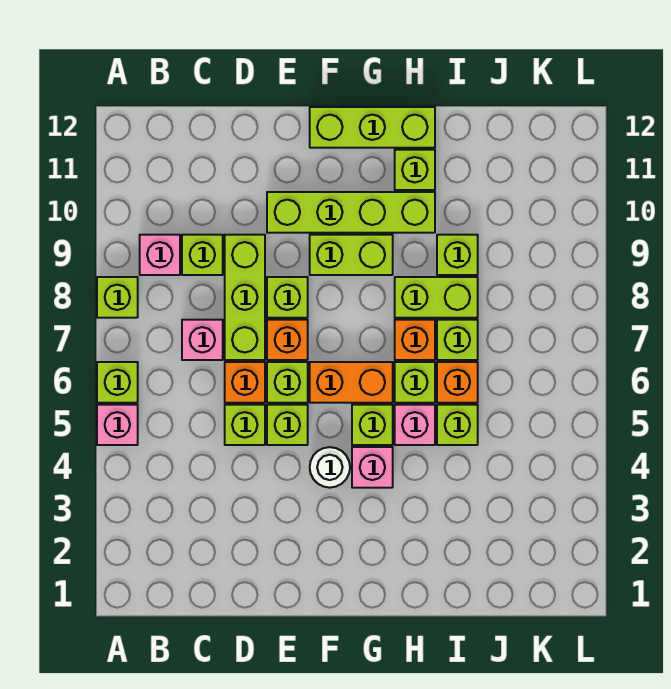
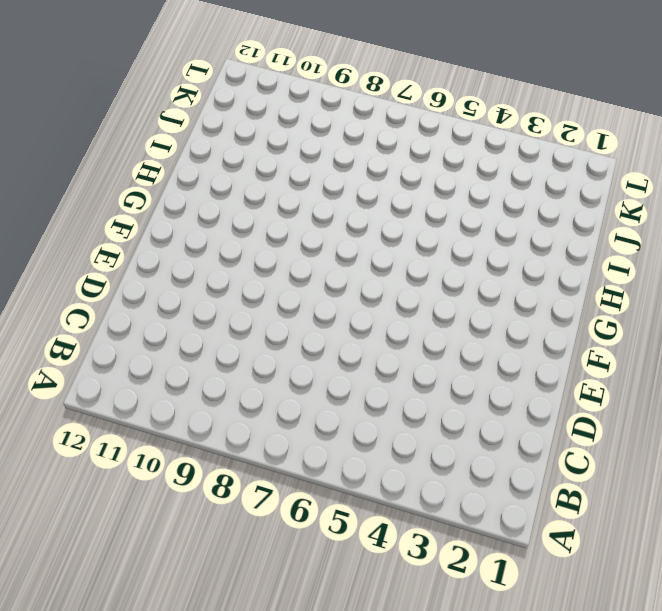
none -> pink brick A5 level 1
none -> lime brick A6 level 1
none -> lime brick A8 level 1

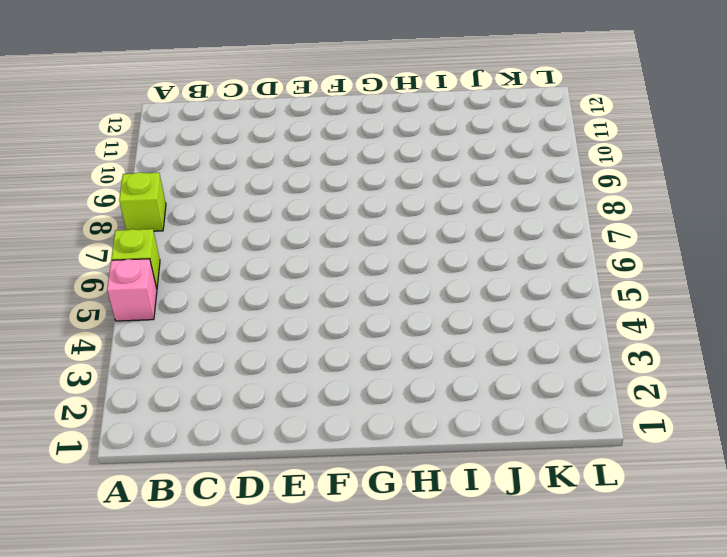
none -> pink brick B9 level 1
none -> pink brick C7 level 1
none -> lime brick C9 level 1

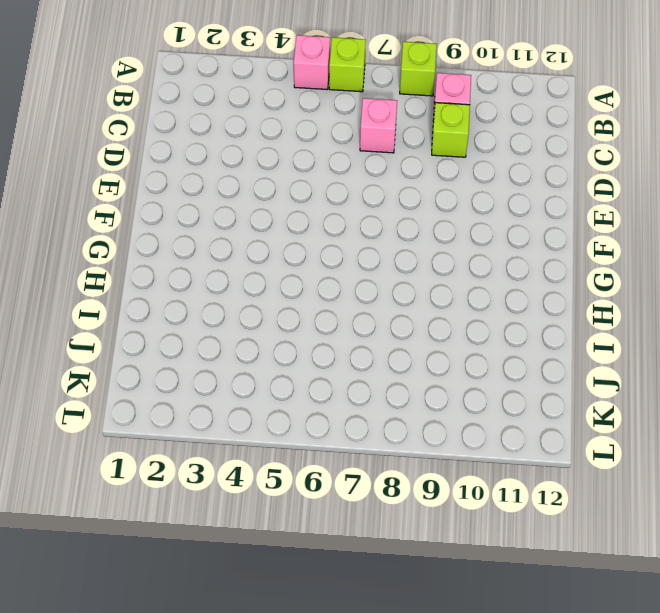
none -> lime brick D5 level 1
none -> orange brick D6 level 1
none -> lime brick D7:D9 level 1

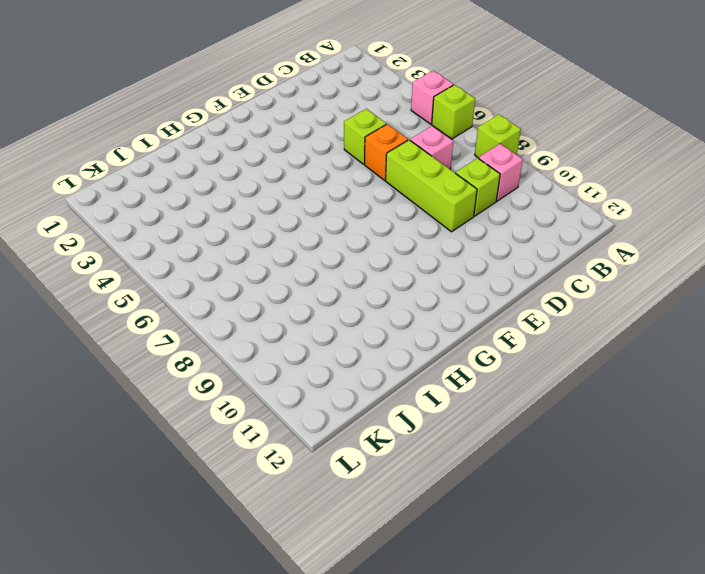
none -> lime brick E5 level 1
none -> lime brick E6 level 1
none -> orange brick E7 level 1

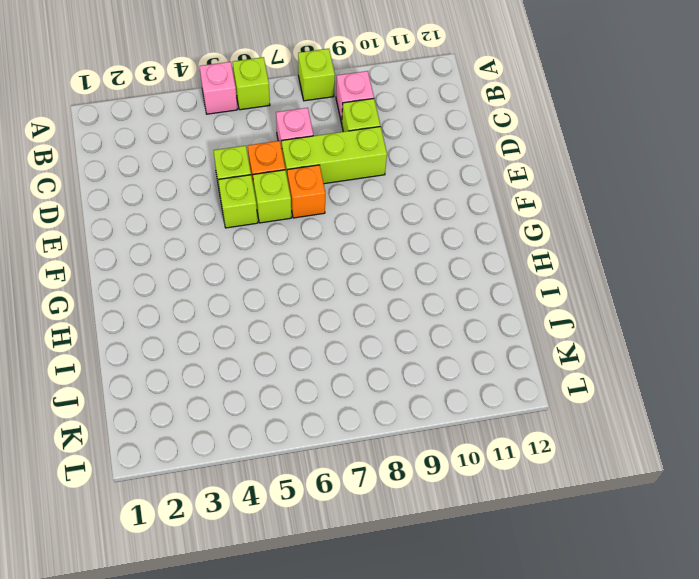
none -> lime brick E8 level 1
none -> lime brick E10:H10 level 1
none -> white round brick F4 level 1

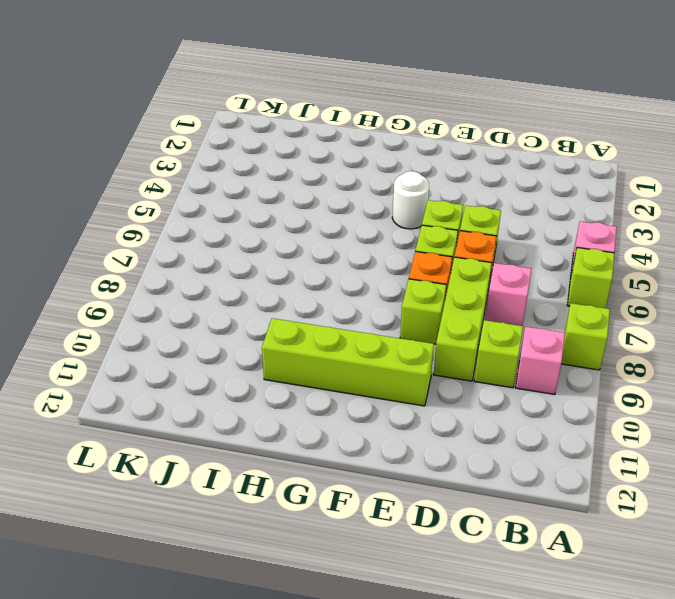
none -> orange brick F6:G6 level 1
none -> lime brick F9:G9 level 1
none -> lime brick F12:H12 level 1

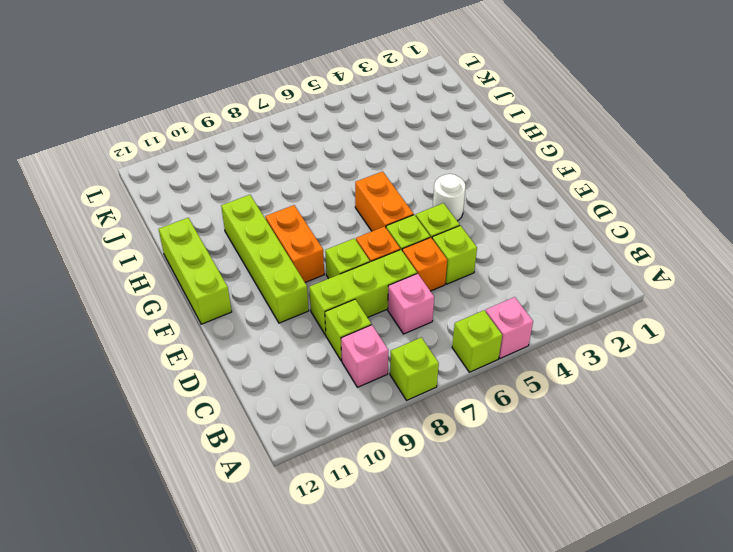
orange brick F9:G9 level 1 -> lime brick F9:G9 level 1
none -> pink brick G4 level 1
none -> lime brick G5 level 1
none -> pink brick H5 level 1

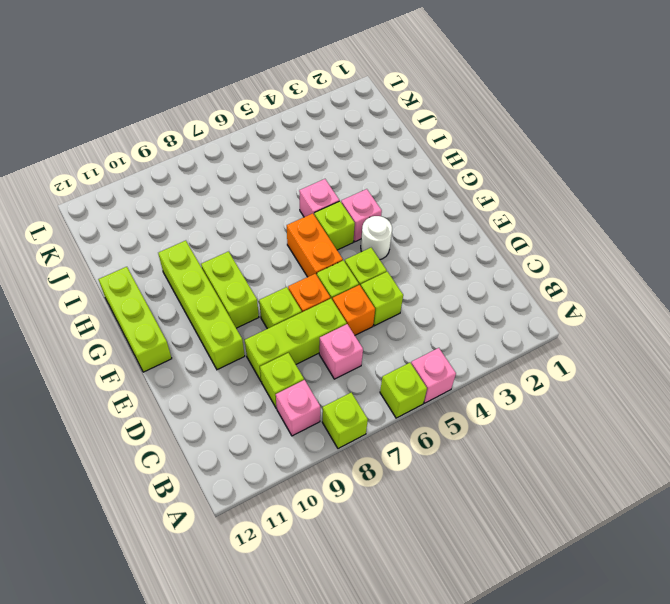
none -> lime brick H6 level 1
none -> orange brick H7 level 1
none -> lime brick H8:I8 level 1

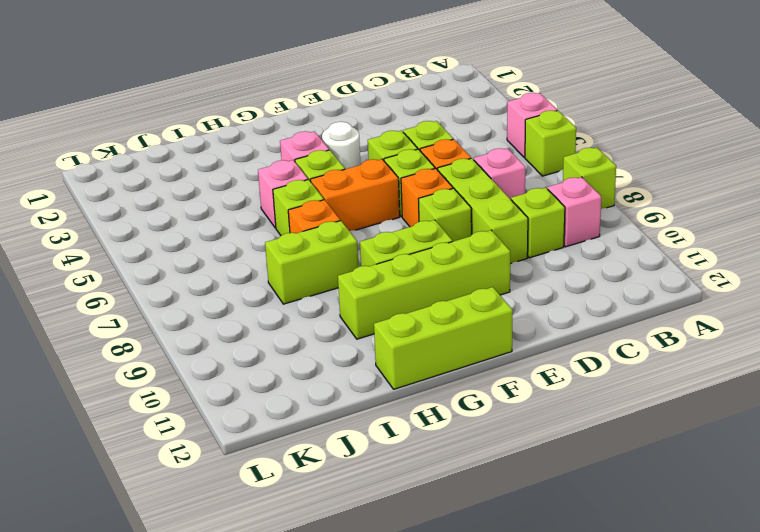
none -> lime brick H11 level 1
none -> lime brick I5 level 1
none -> orange brick I6 level 1

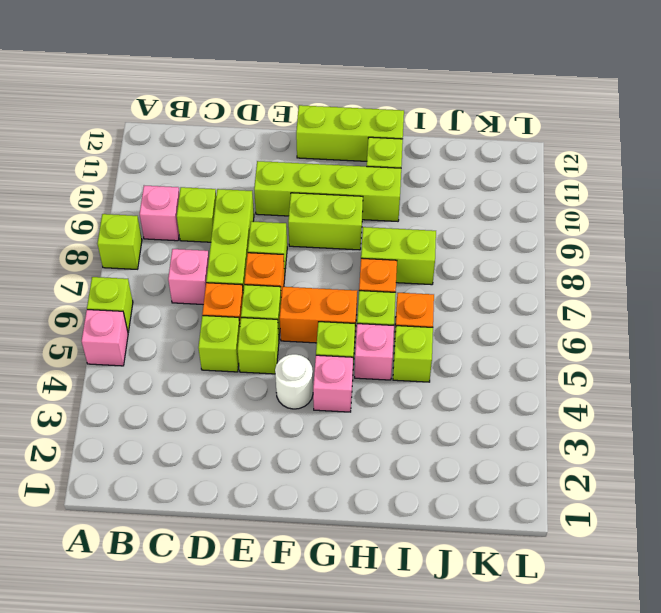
none -> lime brick I7 level 1
none -> lime brick I9 level 1

